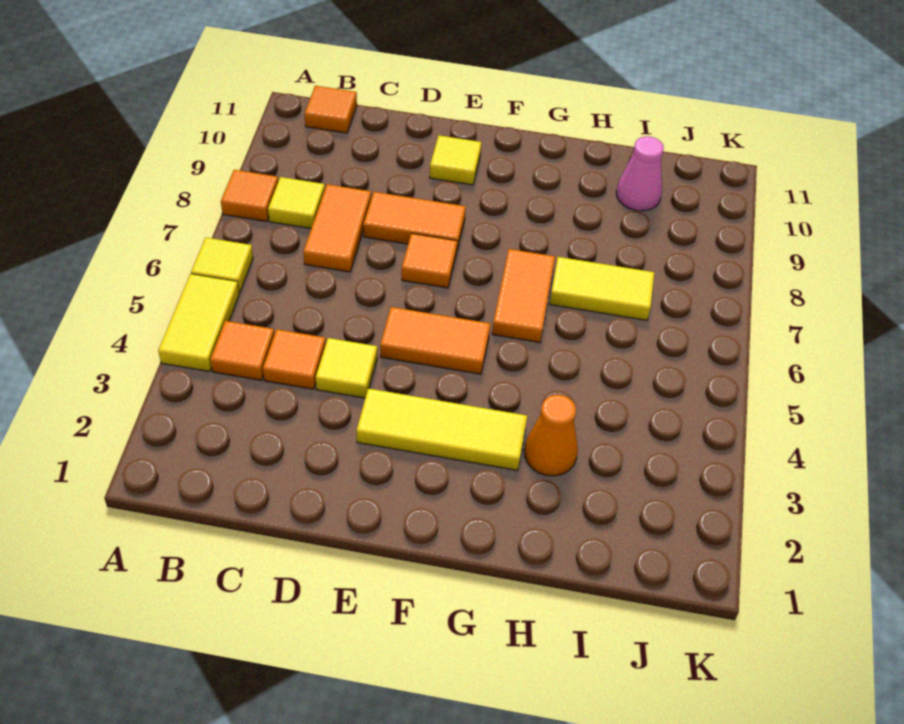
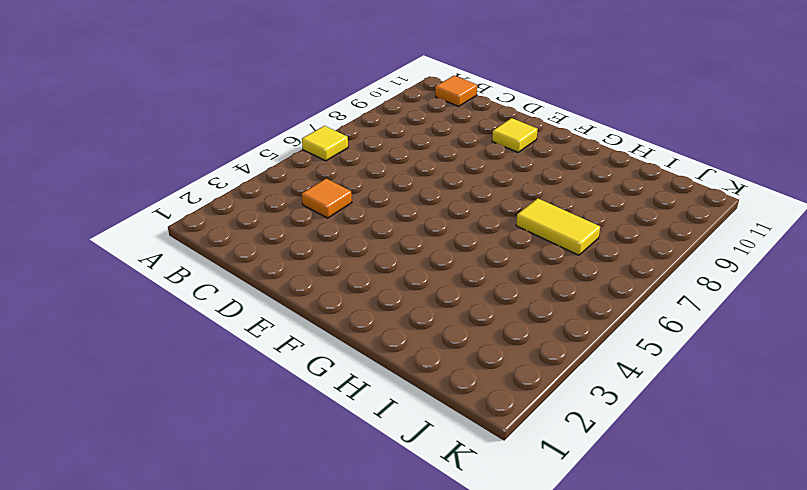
none -> yellow tile A4:A5 level 1
none -> orange tile A8 level 1
none -> orange tile B4 level 1

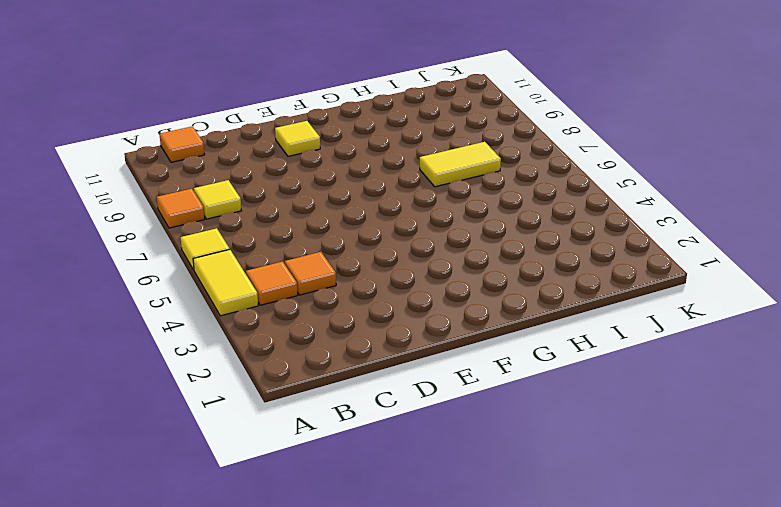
none -> orange tile C7:C8 level 1
none -> yellow tile D4 level 1
none -> orange tile D8:E8 level 1

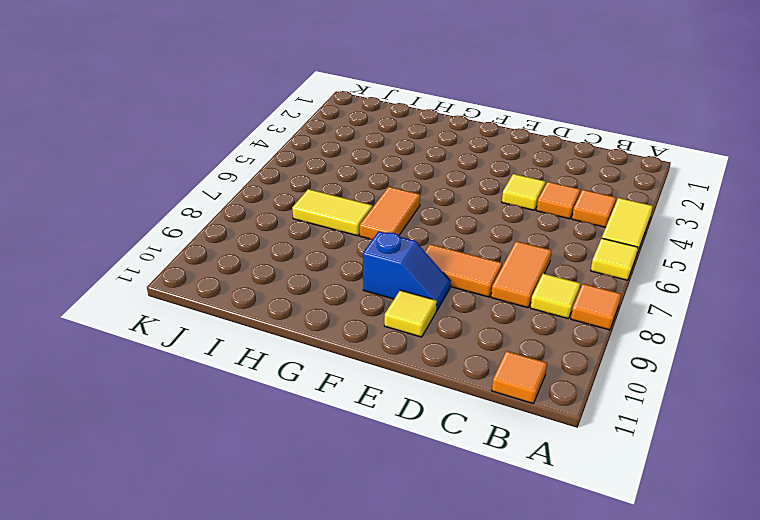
blue slope E9:F9 level 1 top F -> none
none -> yellow tile E3:G3 level 1
none -> orange tile E5:F5 level 1
none -> orange tile E7 level 1

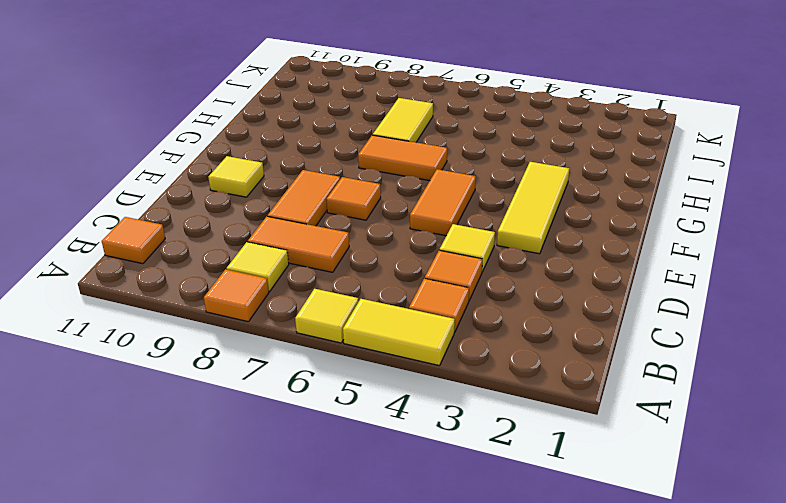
none -> orange cone H3 level 1
none -> pink cone I10 level 1

